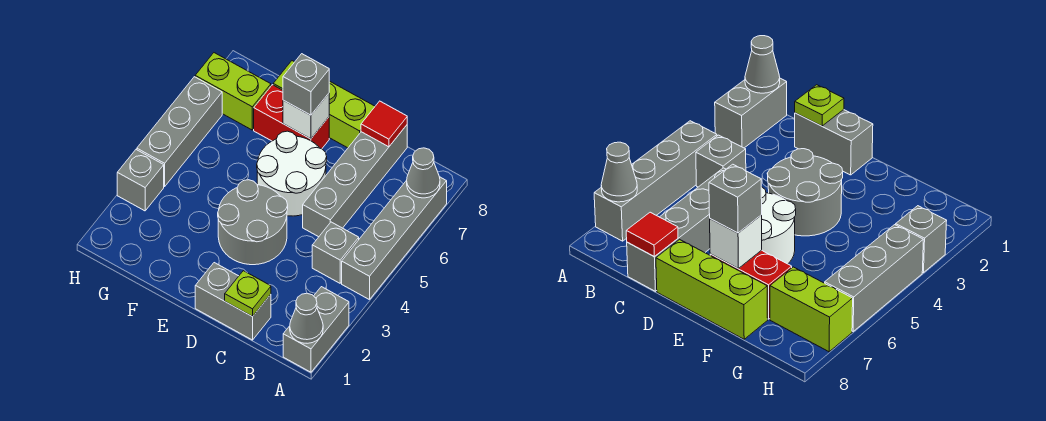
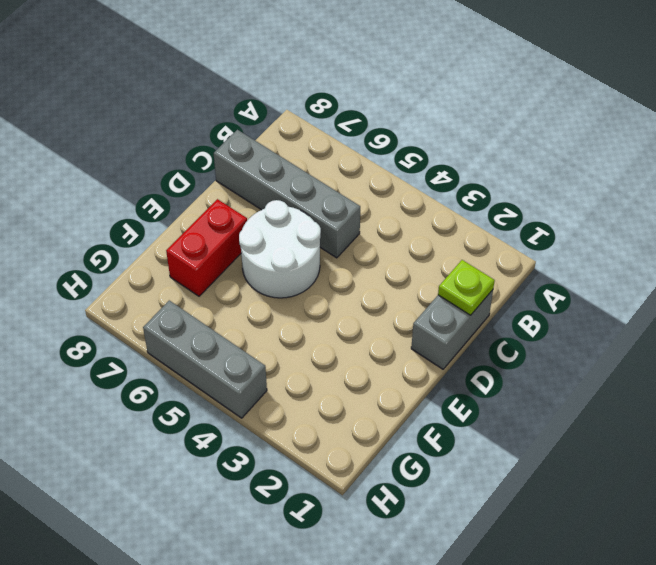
none -> grey brick A1:A2 level 1
none -> grey brick A4:A7 level 1
none -> grey brick B4 level 1

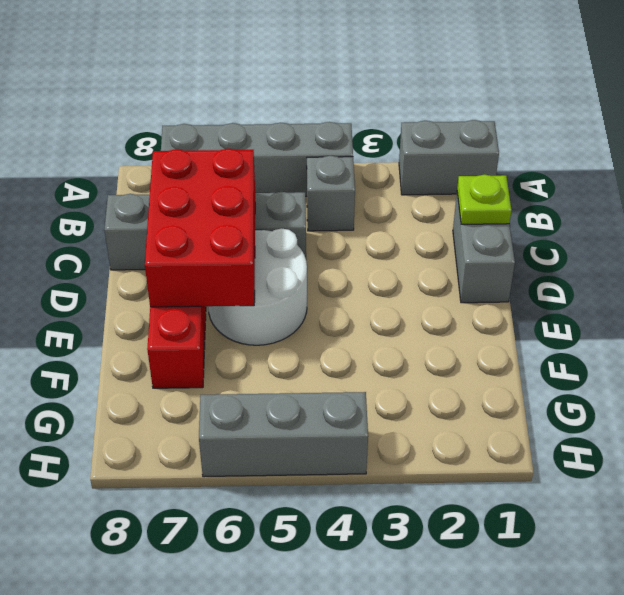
red brick C6:E7 level 2 -> white brick E7 level 2
none -> grey round brick D3:E4 level 1
none -> lime brick D8:F8 level 1
none -> lime brick G7:H7 level 1

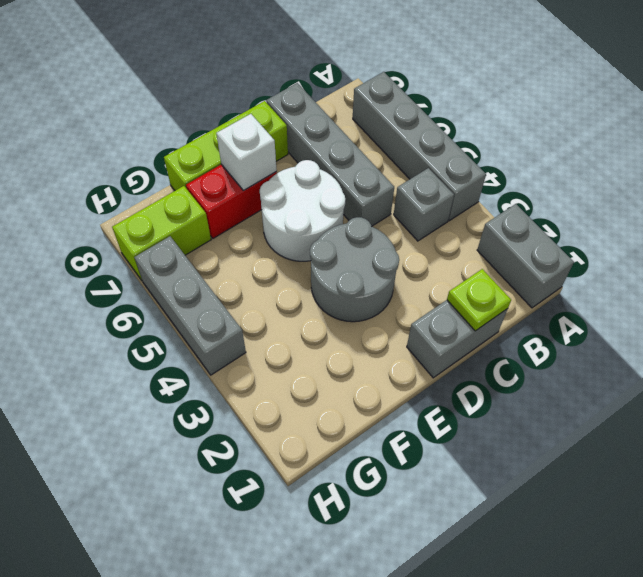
none -> grey brick H3 level 1
none -> grey cone A1 level 2
none -> grey cone A7 level 2

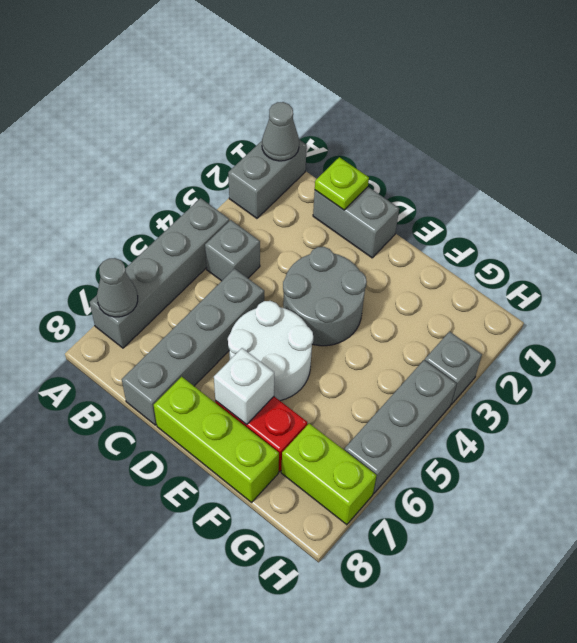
none -> red tile C8 level 2
none -> grey brick E7 level 3

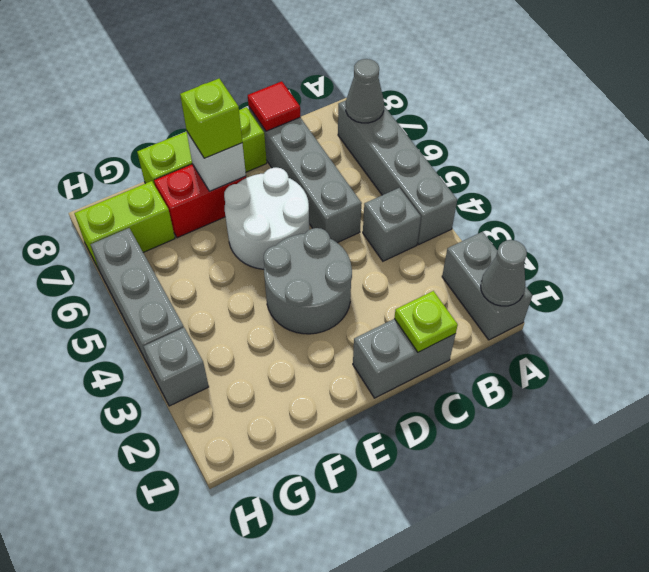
lime brick E7 level 3 -> grey brick E7 level 3

